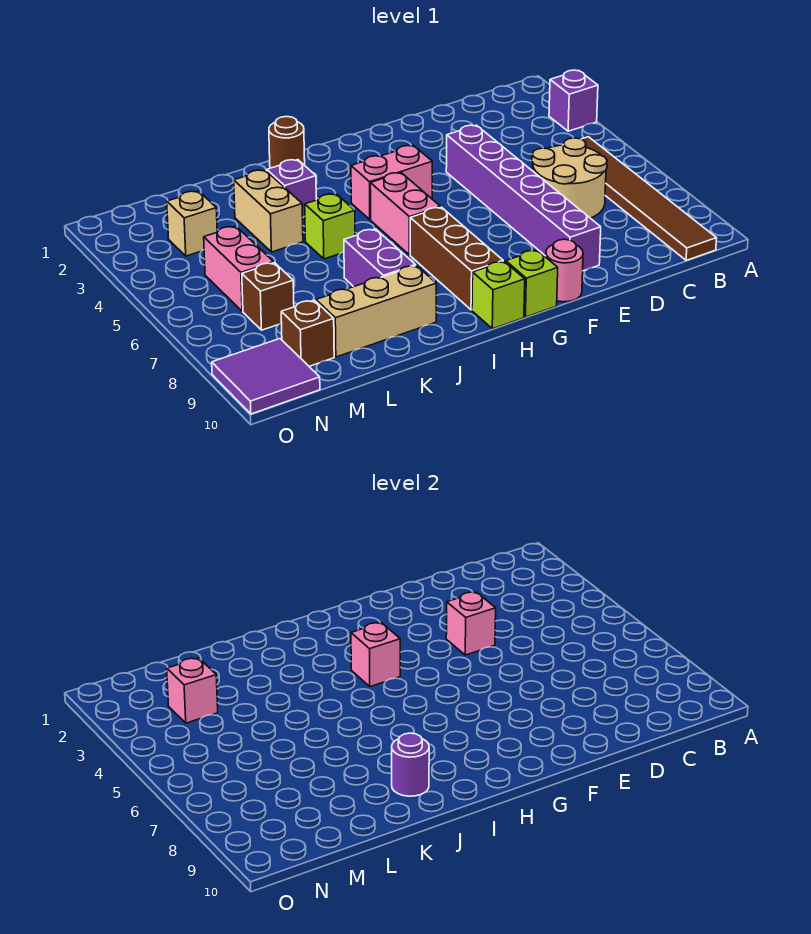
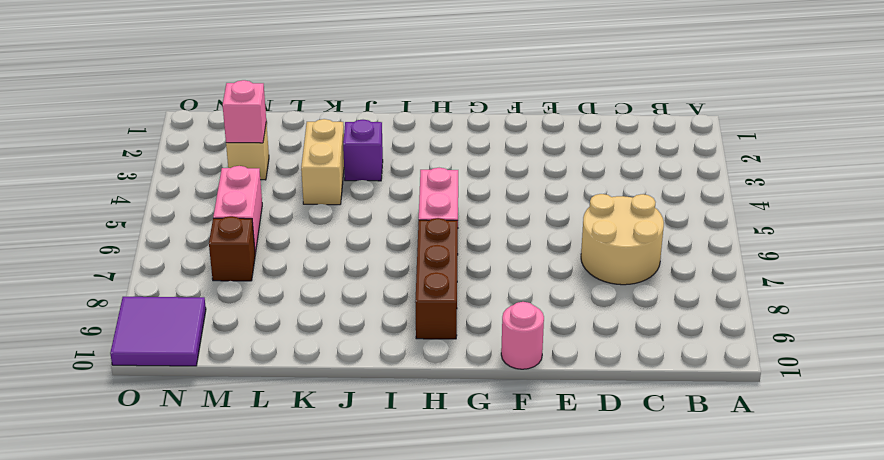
none -> purple brick A3 level 1
none -> brown tile B5:B10 level 1
none -> purple brick E4:E9 level 1

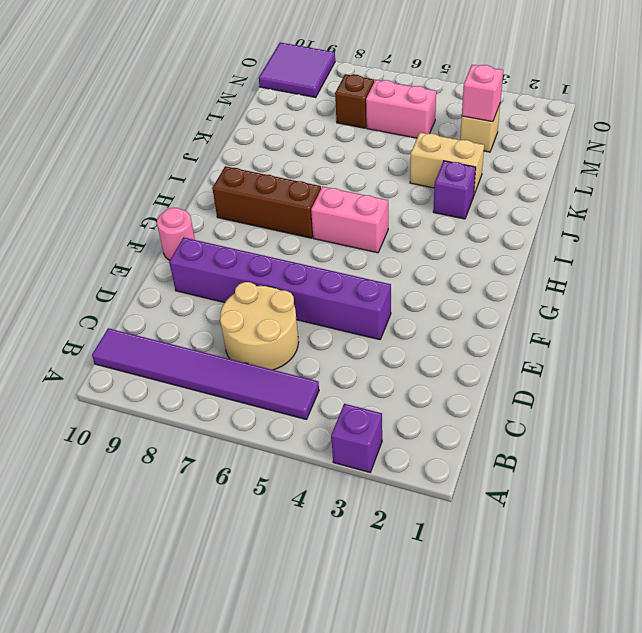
purple tile B5:B10 level 1 -> brown tile B5:B10 level 1
none -> pink brick G4:H4 level 1
none -> lime brick G10 level 1
none -> lime brick H10 level 1

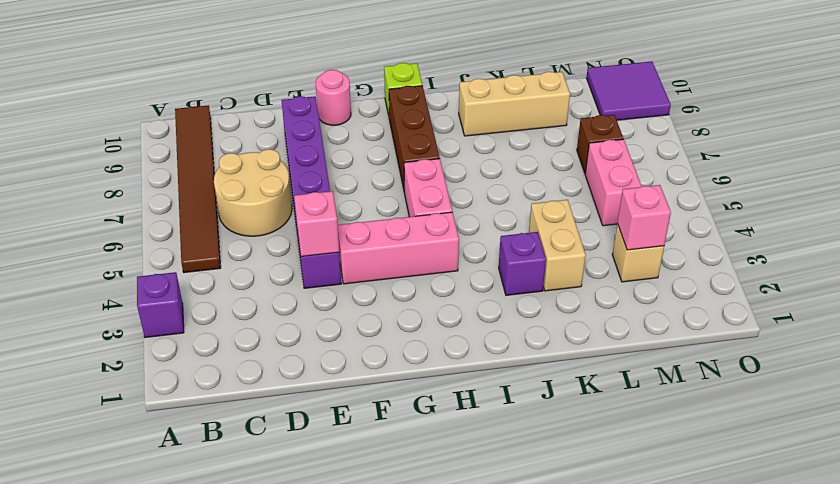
pink brick F4:H4 level 1 -> pink brick G4:H4 level 1
none -> lime brick G10 level 1
none -> brown round brick I1 level 1
none -> lime brick J5 level 1

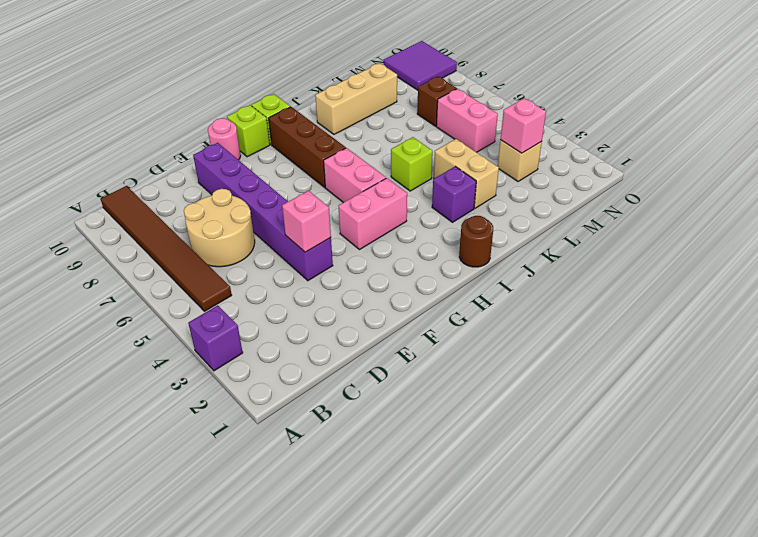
none -> purple brick J7:J8 level 1
none -> brown brick M9 level 1
none -> pink brick H4 level 2

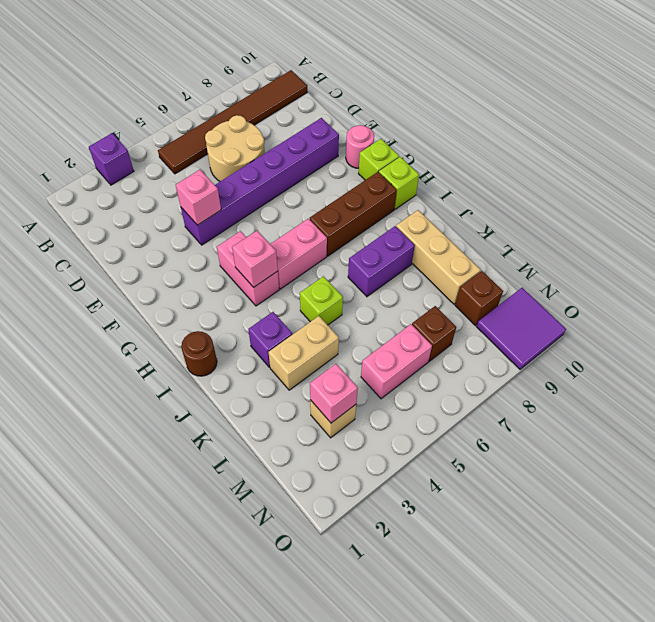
none -> purple round brick J9 level 2

